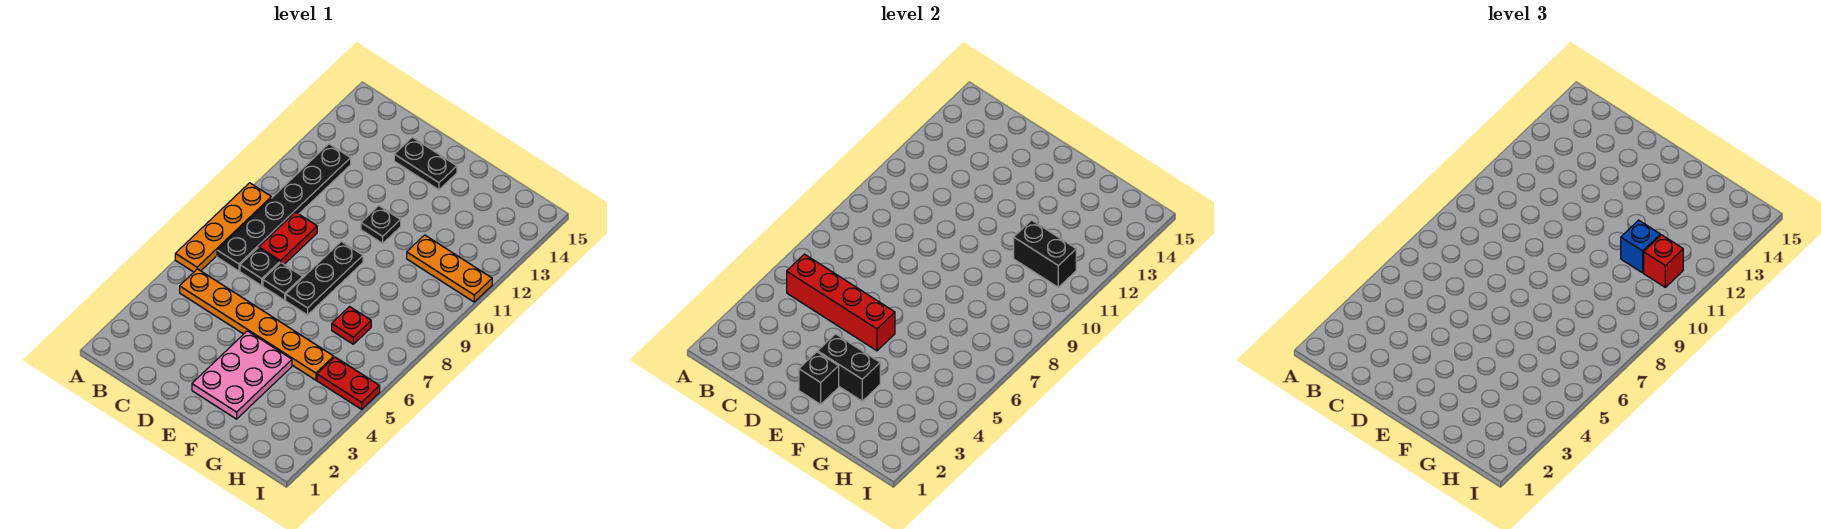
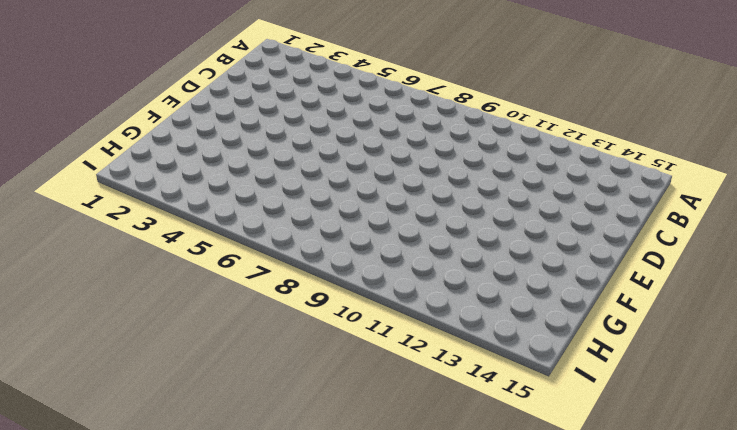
none -> orange plate A6:A9 level 1
none -> orange plate B5:G5 level 1
none -> black plate B7:B12 level 1

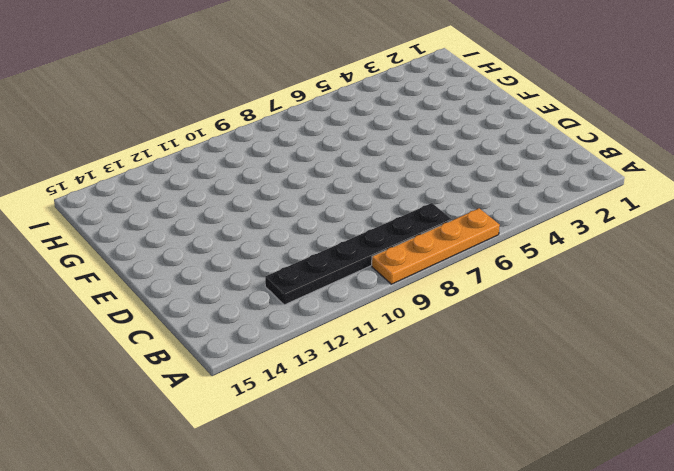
none -> orange plate B5:G5 level 1
none -> black plate C7 level 1
none -> red plate C8:C9 level 1

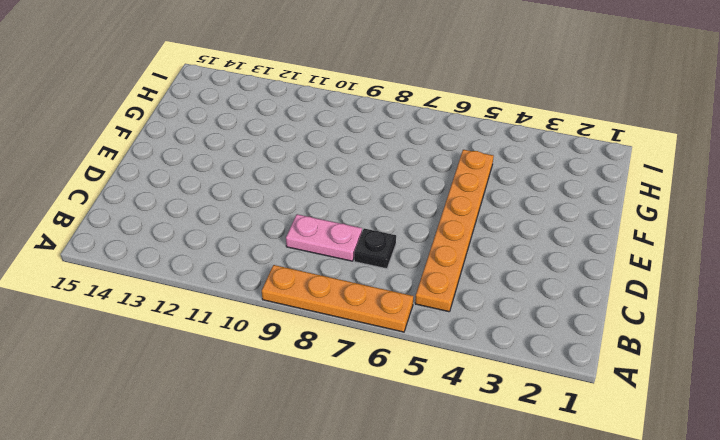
pink plate C8:C9 level 1 -> red plate C8:C9 level 1
none -> black plate B7:B12 level 1
none -> black plate D7 level 1
none -> black plate D14:E14 level 1

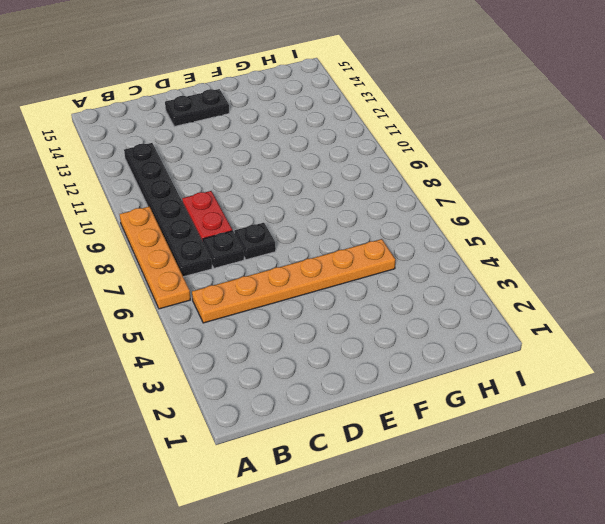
none -> pink plate E2:F4 level 1
none -> black plate E7:E9 level 1
none -> black plate E11 level 1

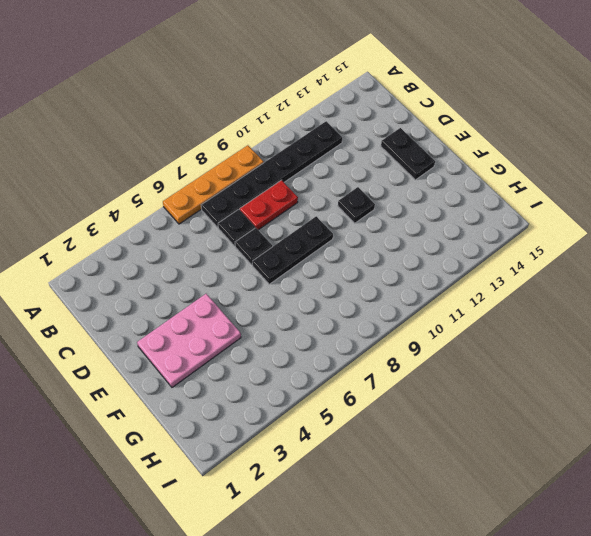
none -> orange plate B5:G5 level 1
none -> red plate G7 level 1
none -> orange plate G11:I11 level 1

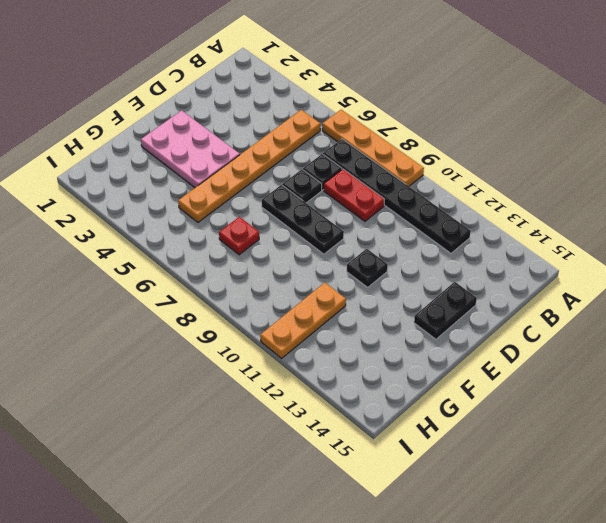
none -> red plate H5:I5 level 1
none -> red brick B5:E5 level 2
none -> black brick E2 level 2

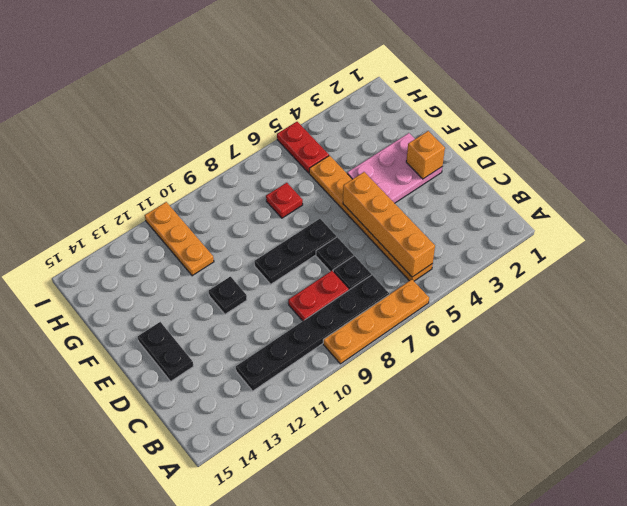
orange brick B5:E5 level 2 -> red brick B5:E5 level 2
orange brick E2 level 2 -> black brick E2 level 2
none -> black brick E3:F3 level 2
none -> black brick G11:H11 level 2
none -> blue brick G11 level 3

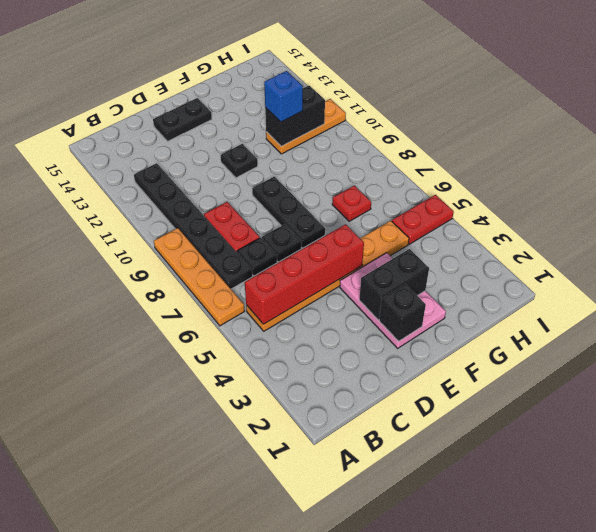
none -> red brick H11 level 3

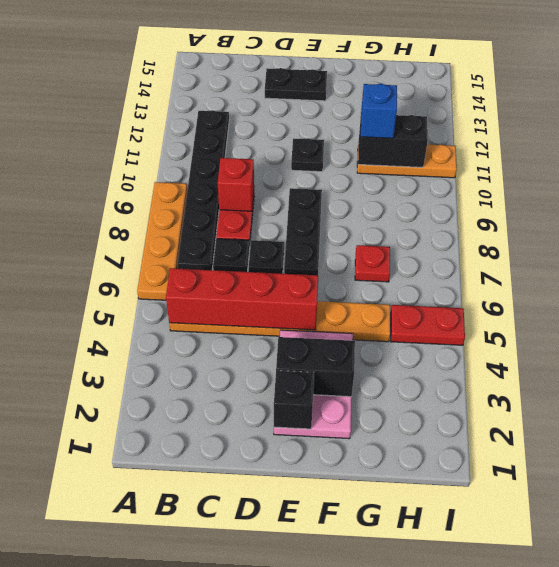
red brick C9 level 2 -> red brick H11 level 3

